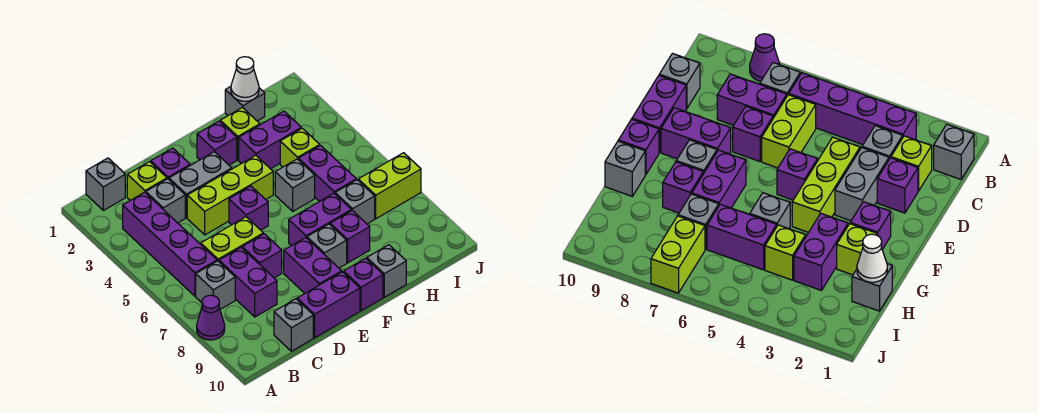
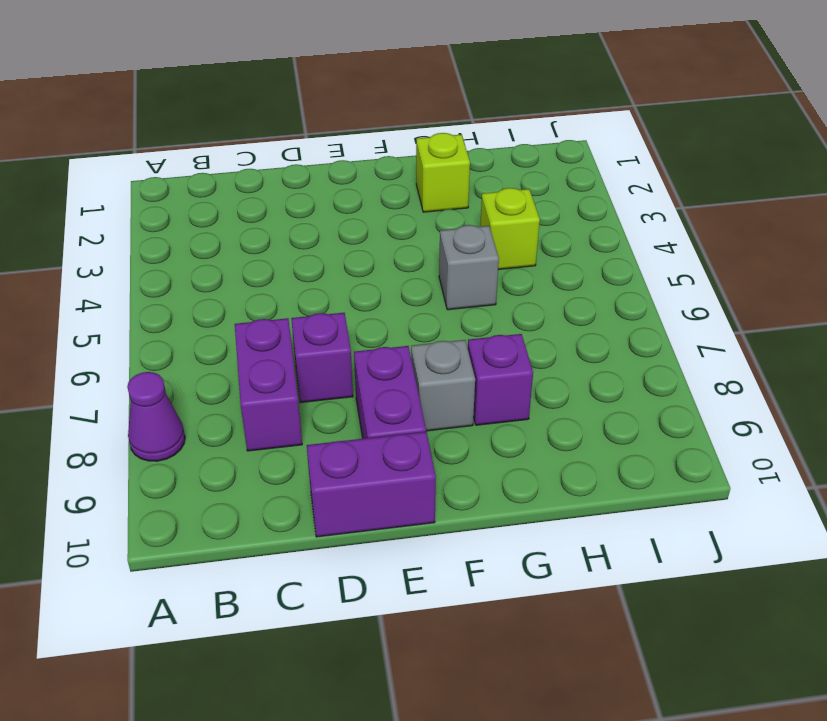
none -> grey brick B1 level 1
none -> purple brick B3:B6 level 1
none -> grey brick B7 level 1
none -> lime brick C2 level 1

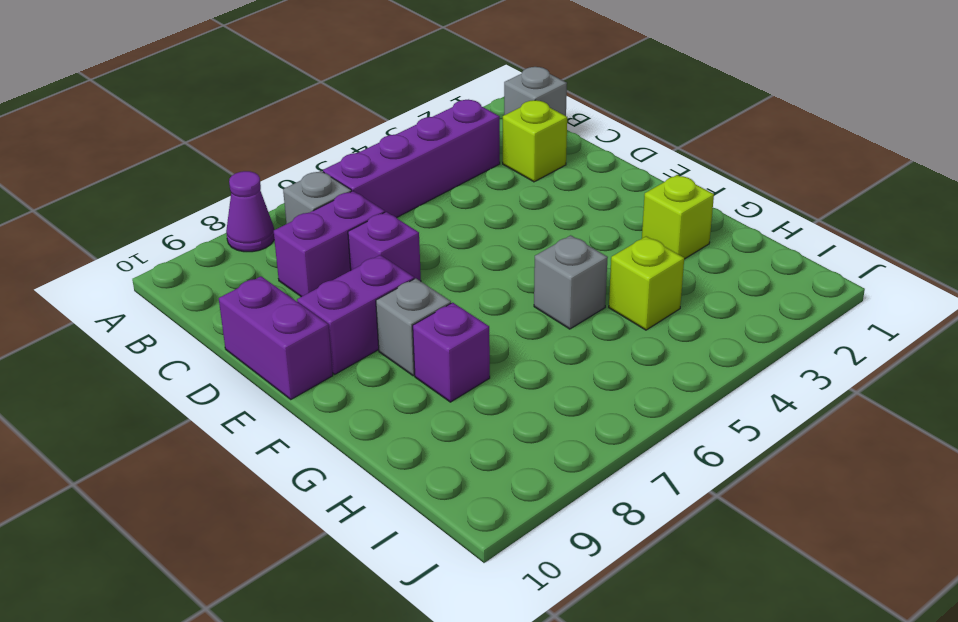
none -> grey brick C3 level 1
none -> lime brick C6:D6 level 1
none -> grey brick C10 level 1
none -> purple brick D2 level 1

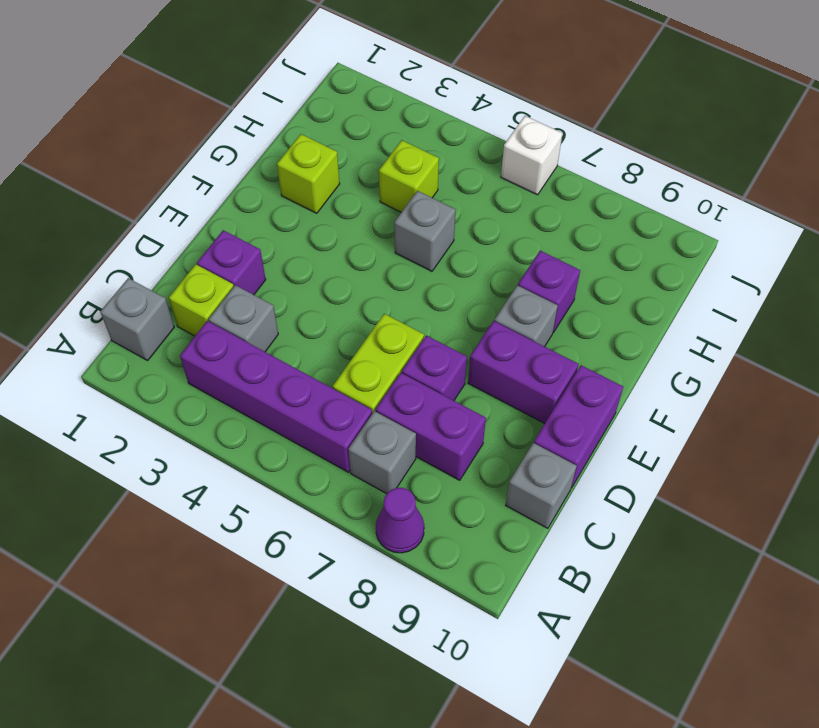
white brick J6 level 1 -> none
none -> grey brick D3:E3 level 1
none -> lime brick D4:F4 level 1
none -> purple brick E5 level 1
none -> purple brick F2 level 1

